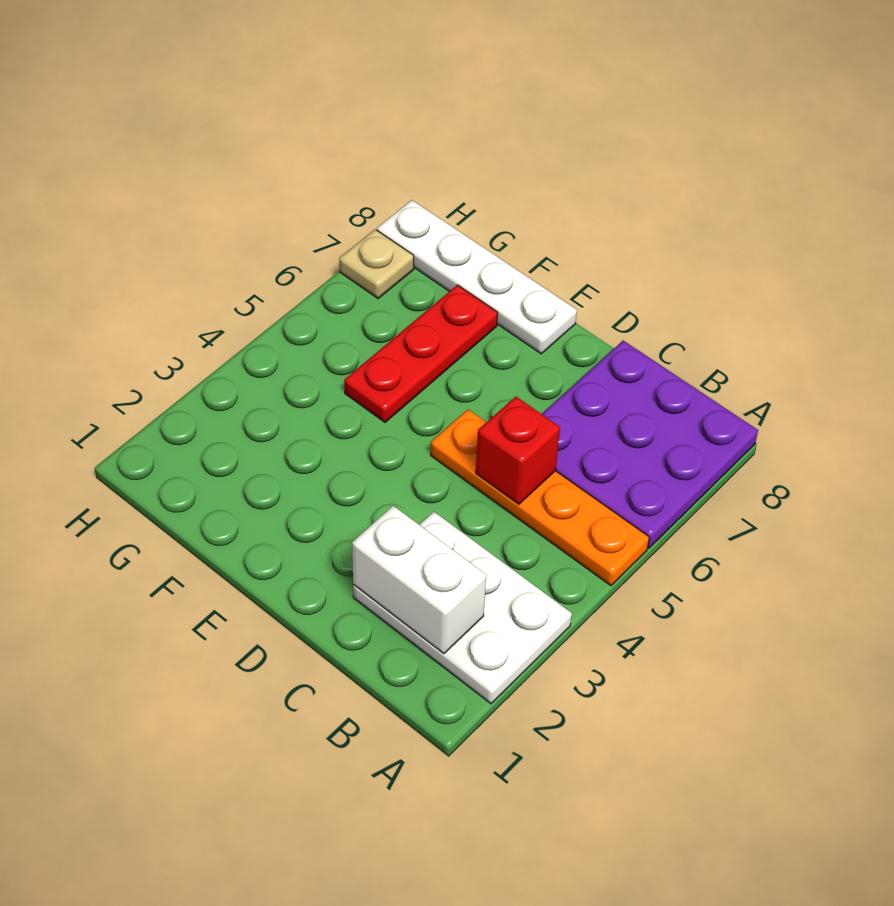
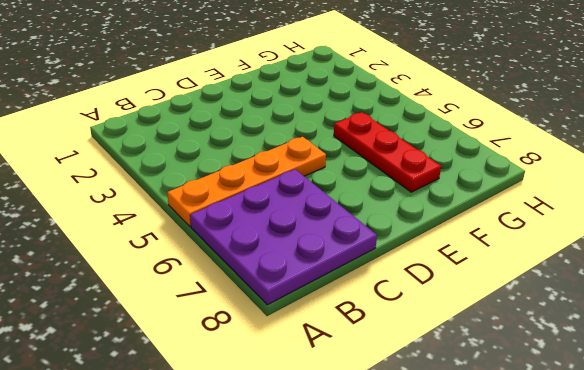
none -> white plate A2:C3 level 1
none -> white plate E8:H8 level 1

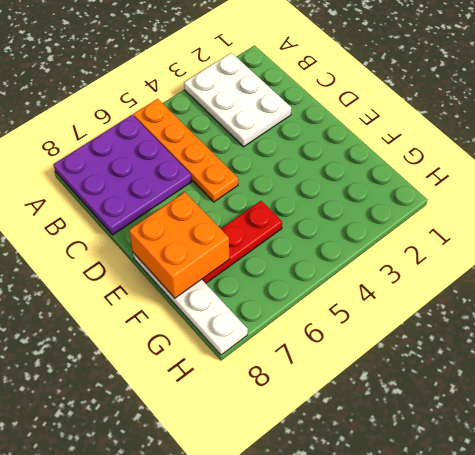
orange brick E7:F8 level 2 -> none
none -> tan plate H7 level 1
none -> white brick B2:C2 level 2

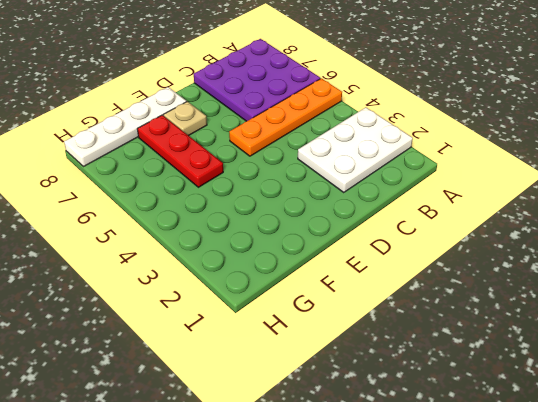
tan plate E7 level 1 -> tan plate H7 level 1
none -> white brick B2:C2 level 2
none -> red brick C5 level 2

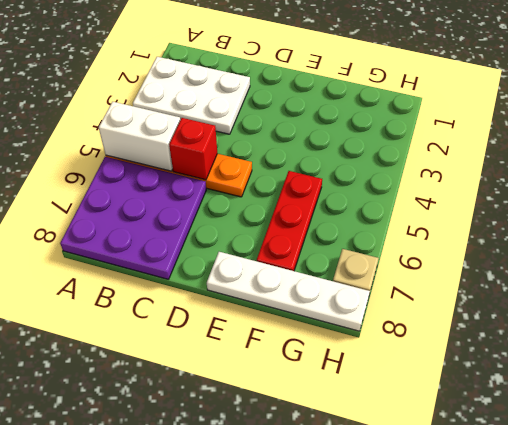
white brick A5:B5 level 2 -> white brick B2:C2 level 2

